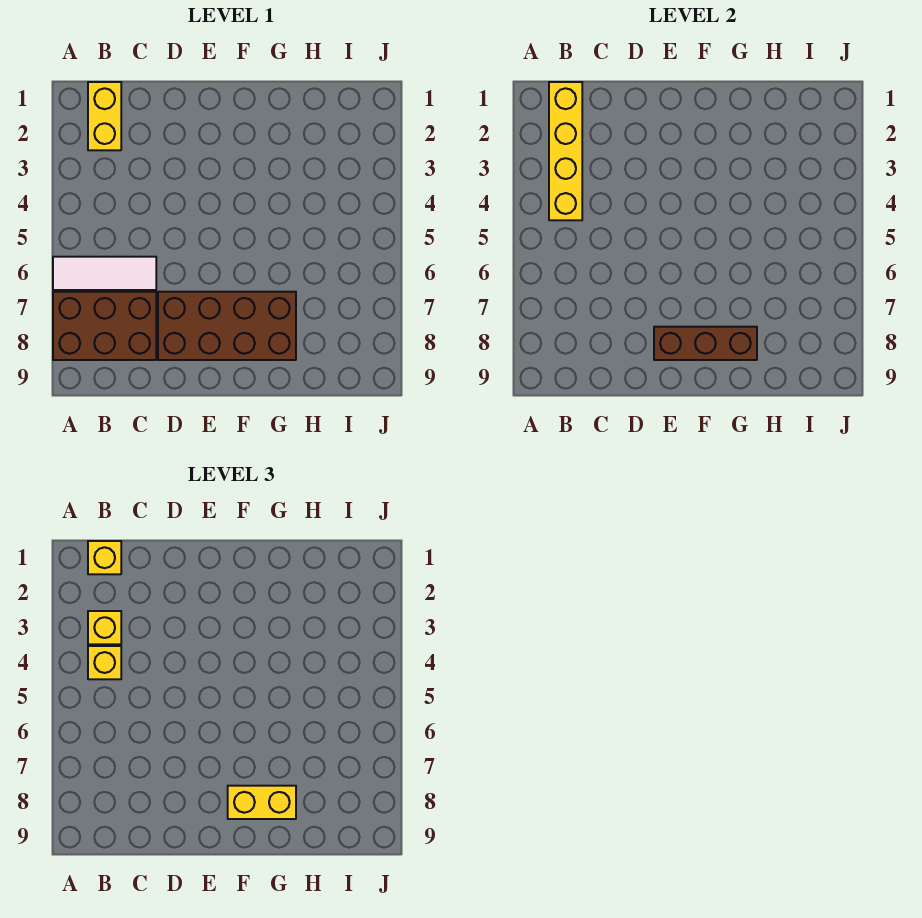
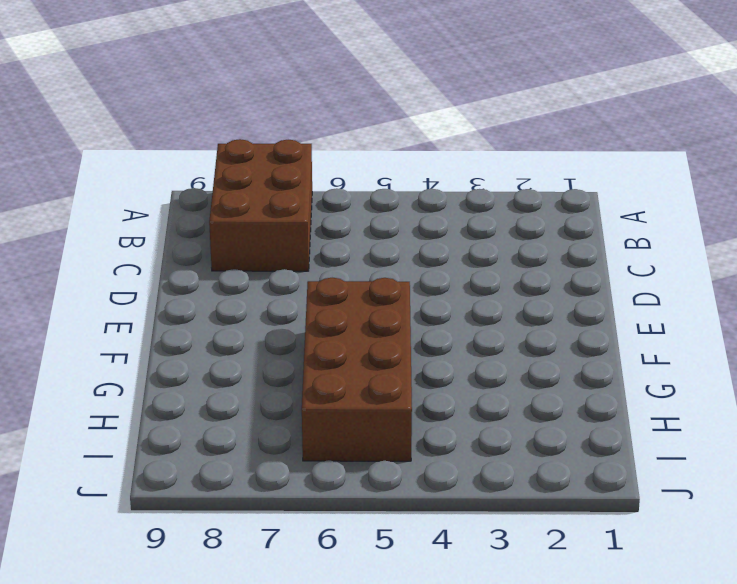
brown brick F5:I6 level 1 -> brown brick D7:G8 level 1
none -> white tile A6:C6 level 1
none -> yellow brick B1:B2 level 1

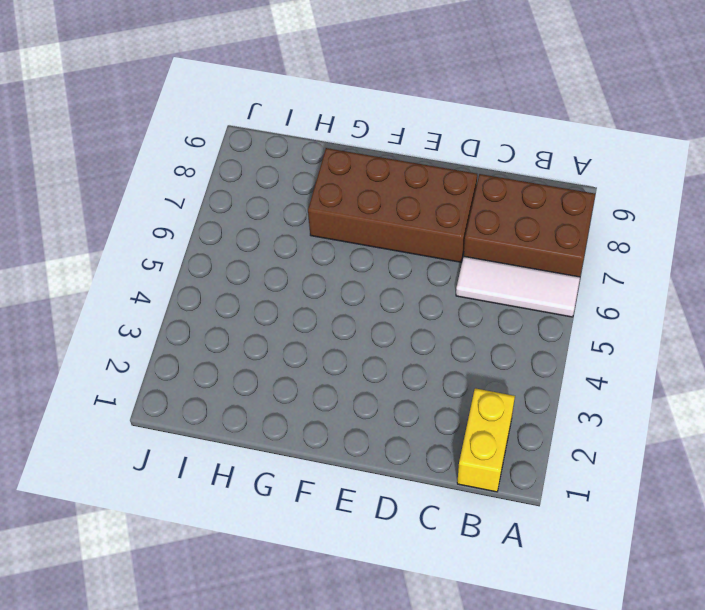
none -> yellow brick B1:B4 level 2
none -> brown brick E8:G8 level 2

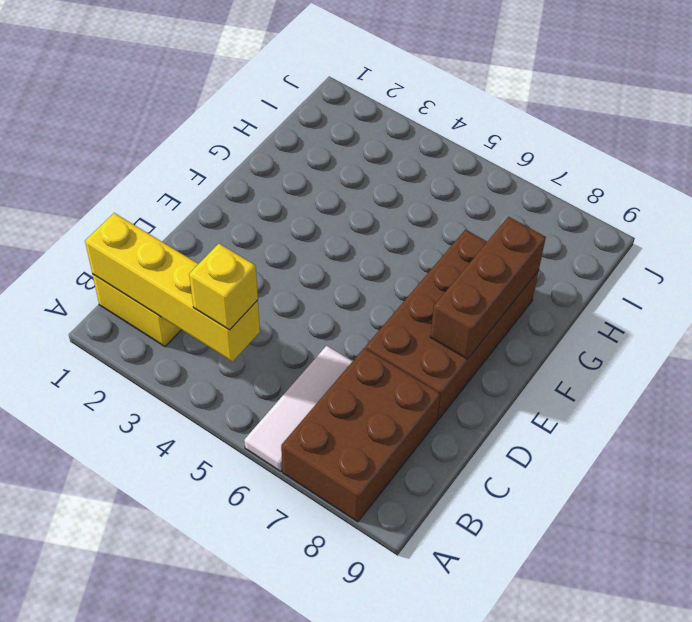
none -> yellow brick B1 level 3
none -> yellow brick B3 level 3

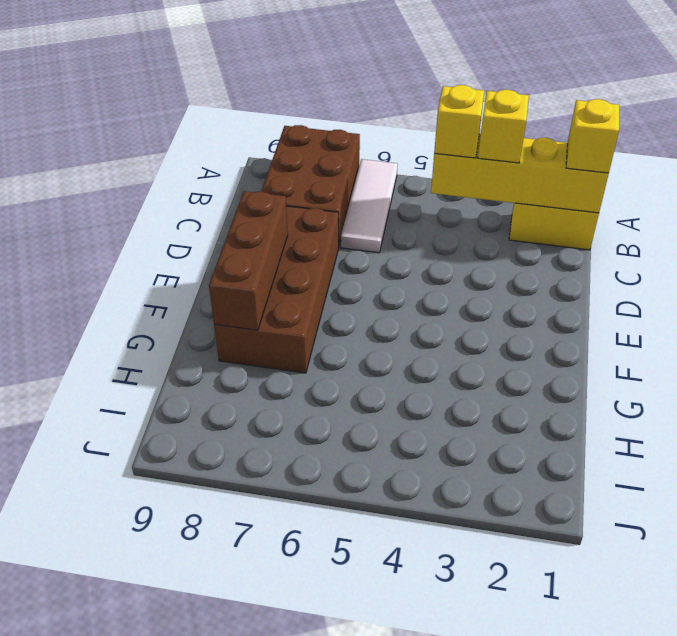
none -> yellow brick F8:G8 level 3

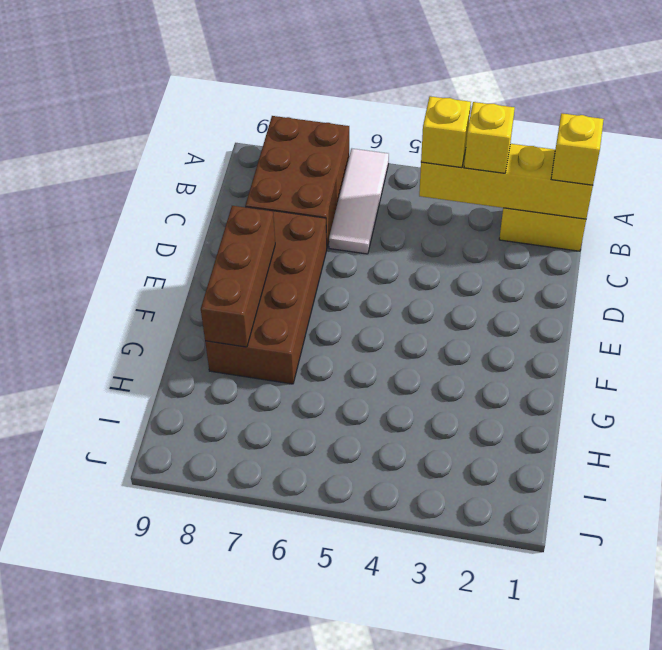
none -> yellow brick F8:G8 level 3

